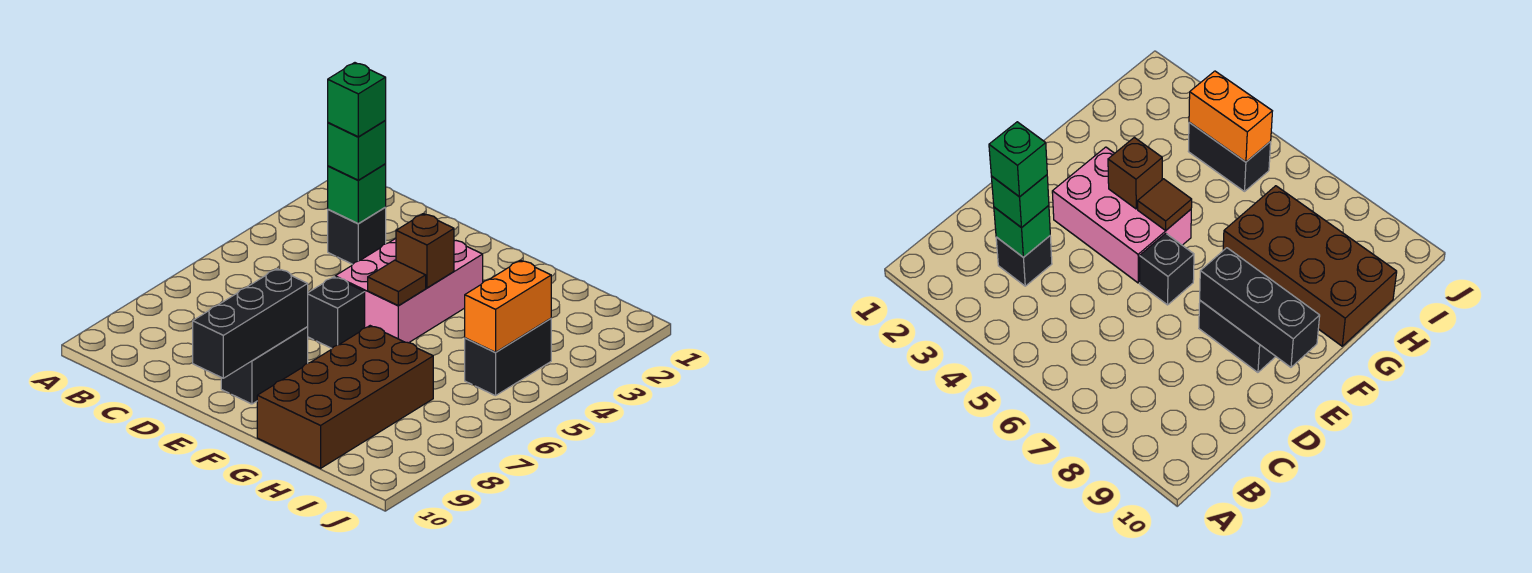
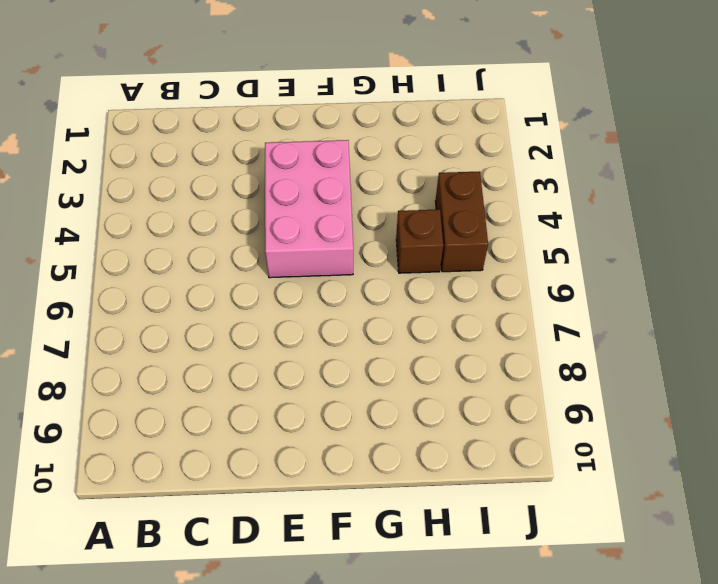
brown brick H5 level 1 -> brown brick F4 level 2
brown brick I4:I5 level 1 -> black brick I4:I5 level 1
none -> black brick C3 level 1
none -> black brick E6 level 1
none -> black brick E8:E9 level 1

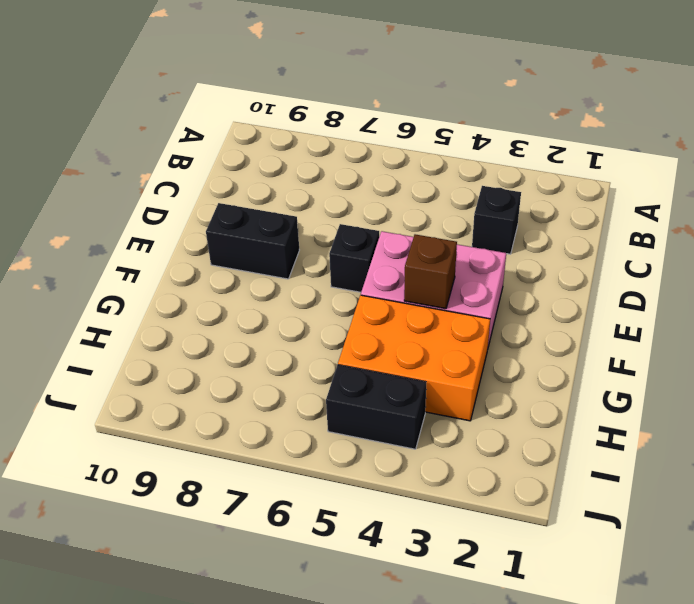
orange brick G3:H5 level 1 -> none
none -> brown brick G7:H10 level 1
none -> green brick C3 level 2
none -> black brick E8:E10 level 2

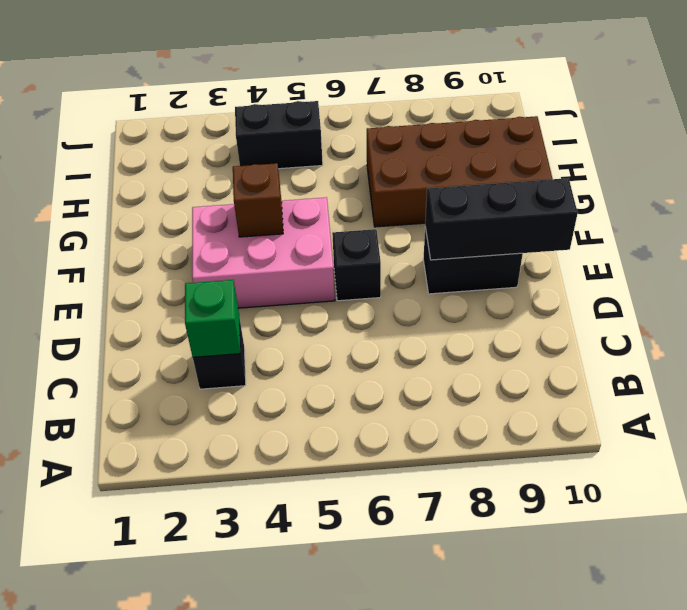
none -> brown tile F5 level 2
none -> orange brick I4:I5 level 2
none -> green brick C3 level 3

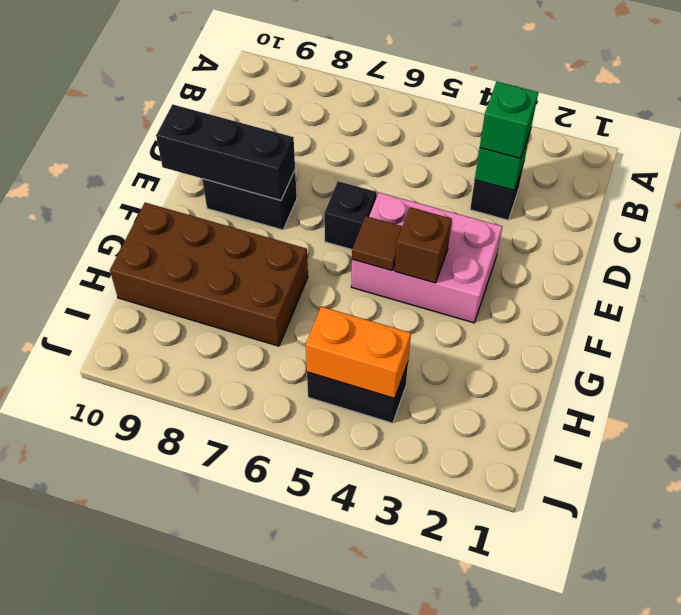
none -> green brick C3 level 4

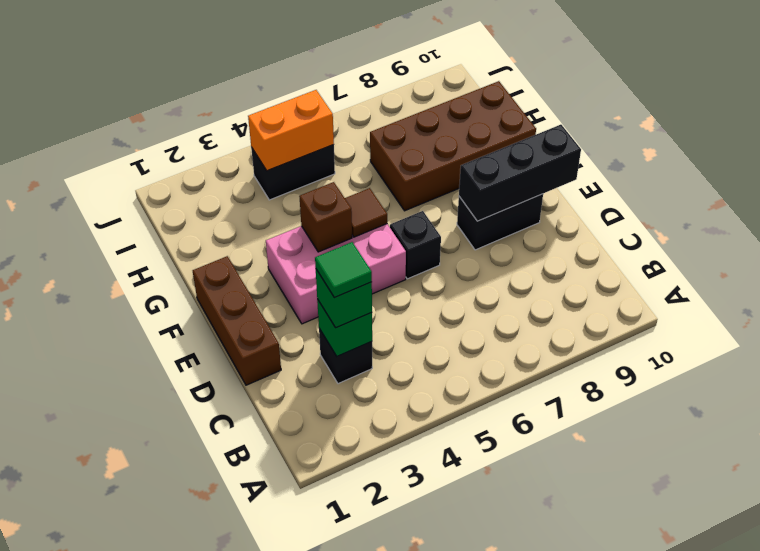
green tile C3 level 4 -> green brick C3 level 4
brown brick D1:F1 level 1 -> none

